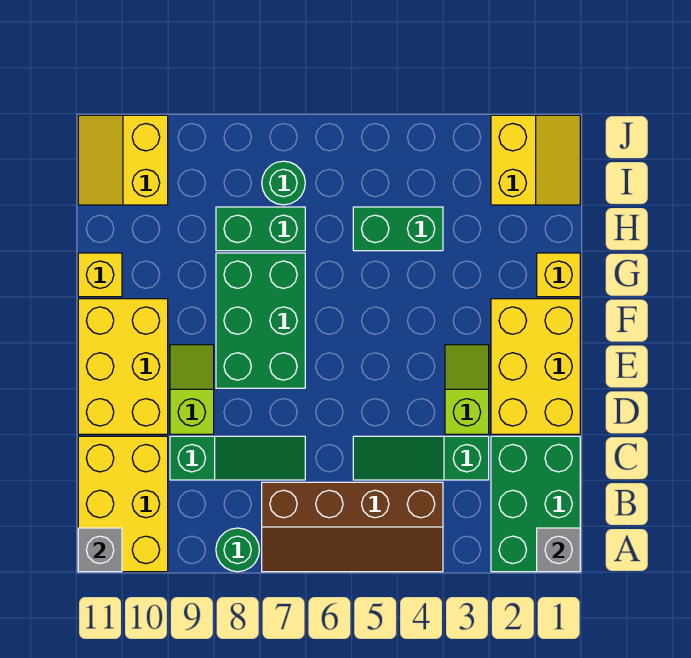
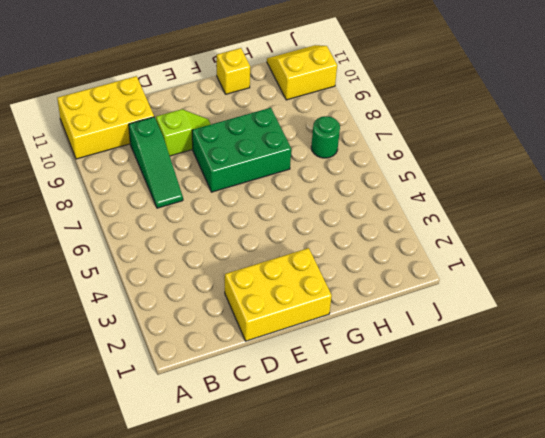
none -> green brick A1:C2 level 1
none -> brown slope A4:B7 level 1 top B
none -> green round brick A8 level 1

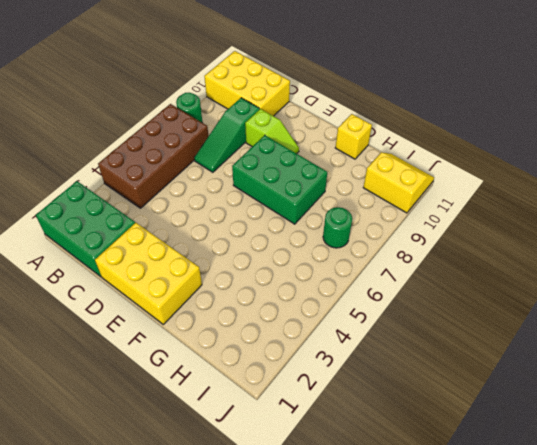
brown brick A4:B7 level 1 -> brown slope A4:B7 level 1 top B
none -> green slope C3:C5 level 1 top 3
none -> lime slope D3:E3 level 1 top D
none -> yellow brick D10:F11 level 1

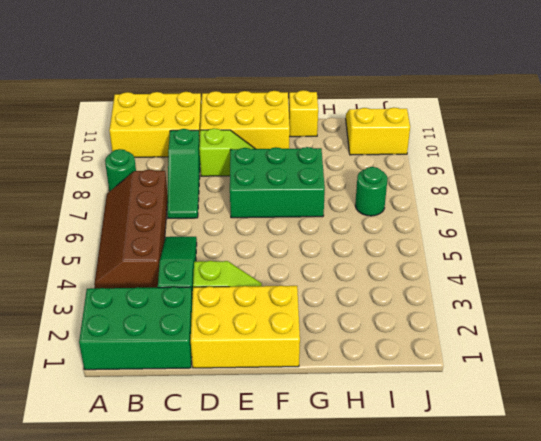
none -> yellow brick G1 level 1
none -> green brick H4:H5 level 1
none -> green brick H7:H8 level 1

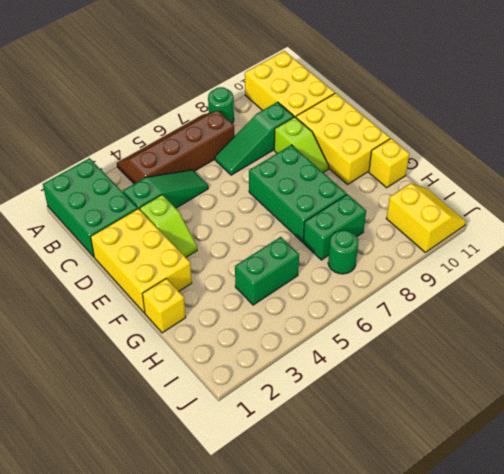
none -> yellow slope I1:J2 level 1 top 2
none -> grey brick A1 level 2
none -> grey brick A11 level 2

